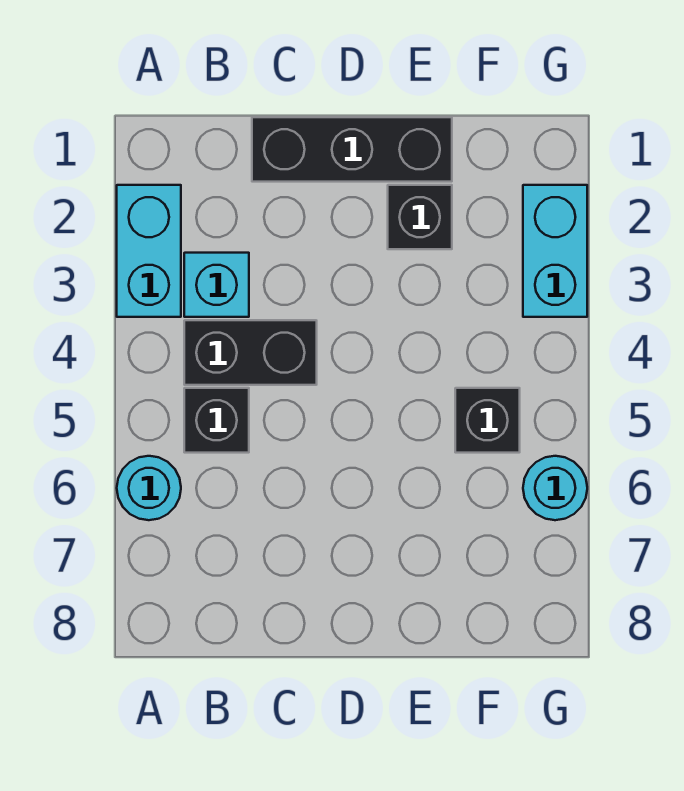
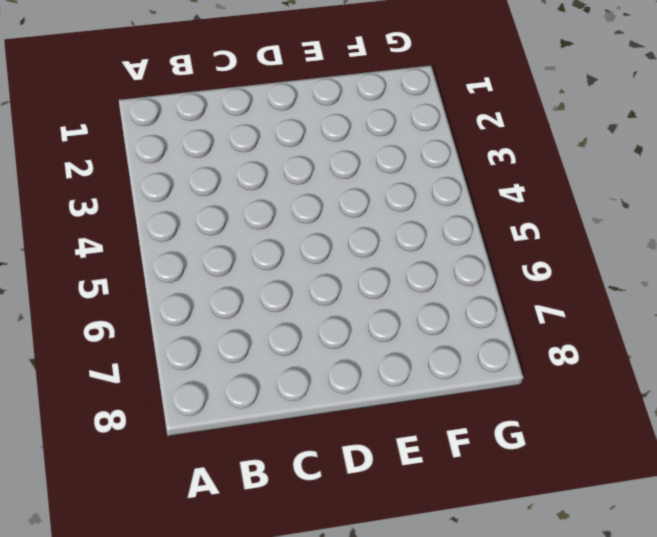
none -> cyan brick A2:A3 level 1
none -> cyan round brick A6 level 1

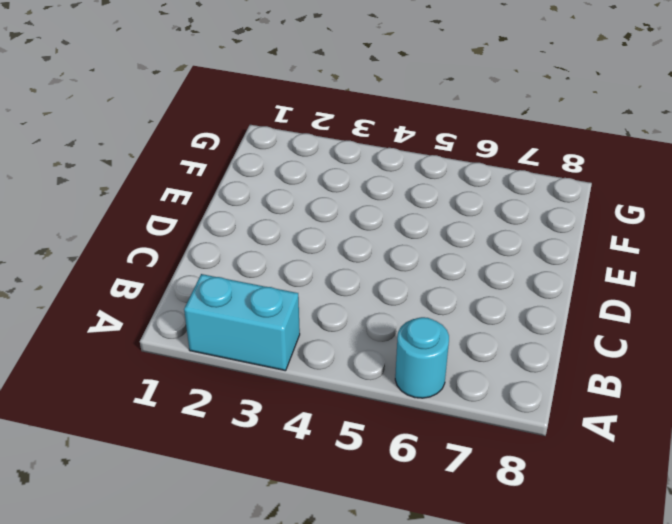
none -> cyan brick B3 level 1
none -> black brick B4:C4 level 1

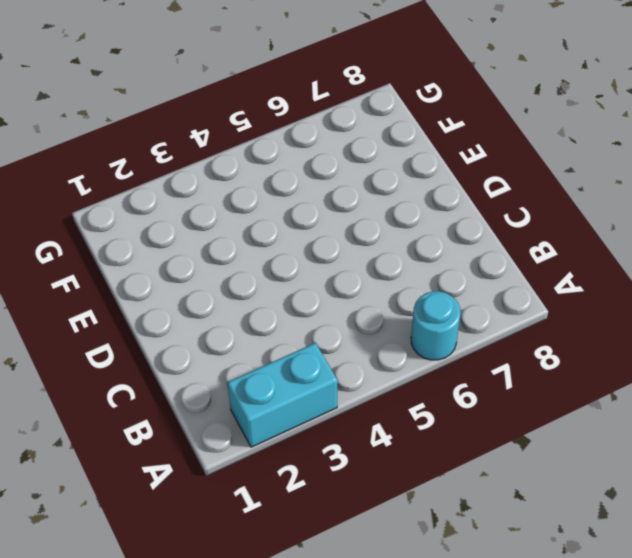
none -> cyan brick B3 level 1
none -> black brick B4:C4 level 1

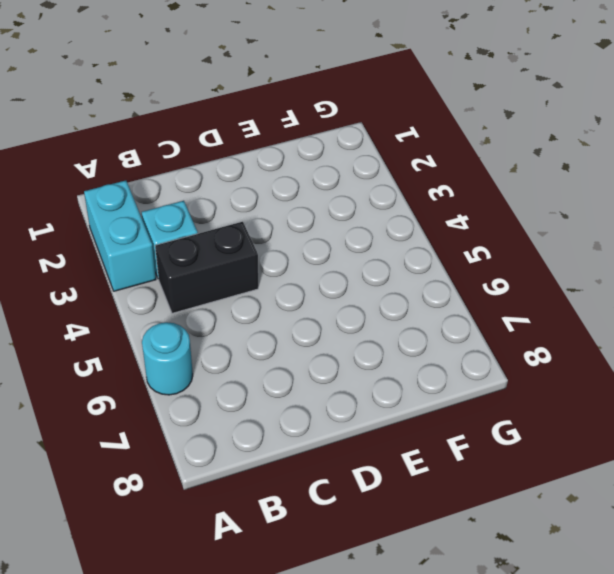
none -> black brick B5 level 1
none -> black brick C1:E1 level 1

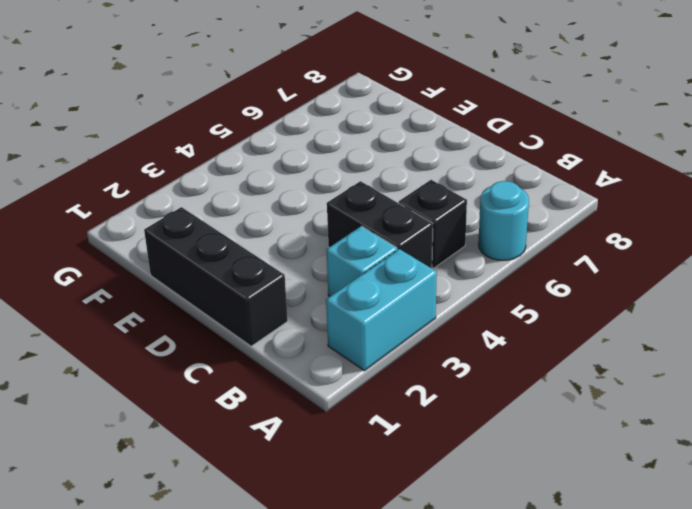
none -> black brick E2 level 1
none -> black brick F5 level 1

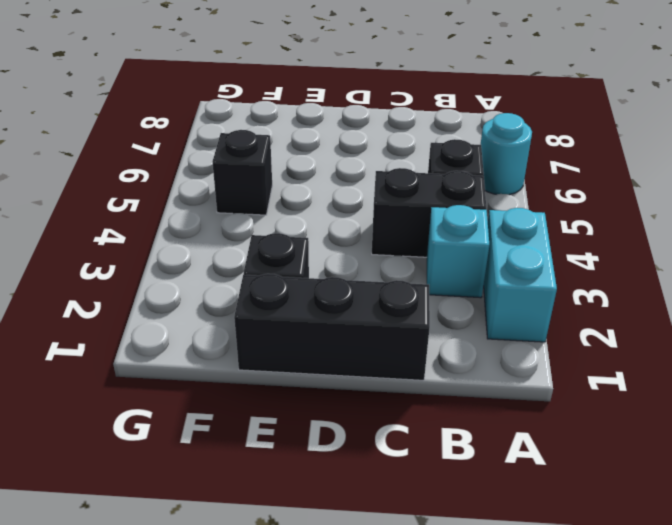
none -> cyan brick G2:G3 level 1
none -> cyan round brick G6 level 1

